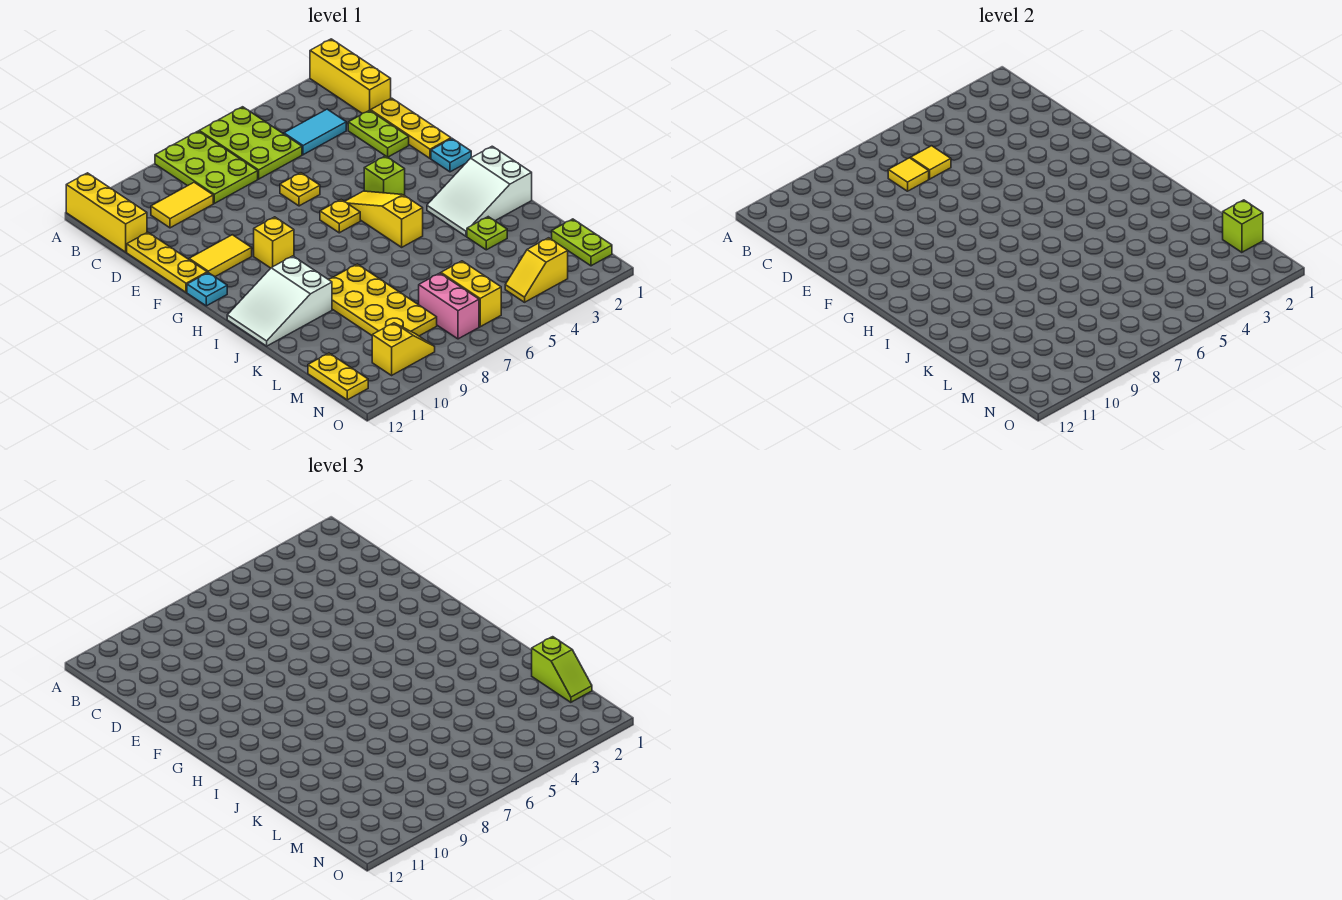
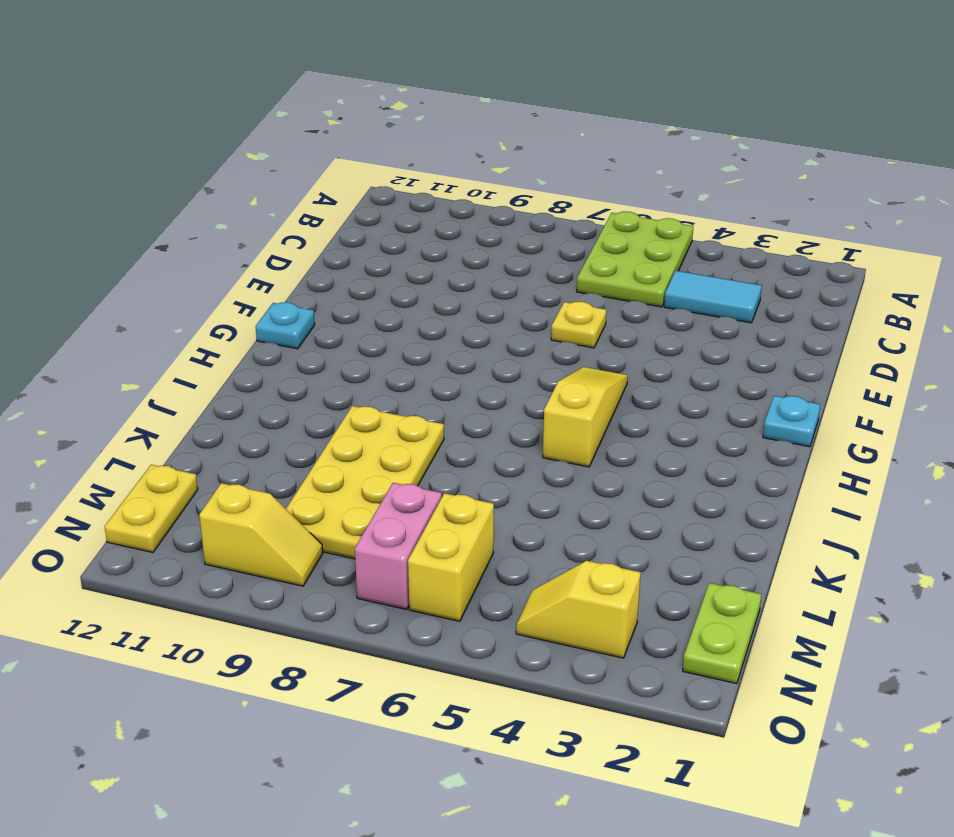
none -> yellow brick A1:C1 level 1
none -> lime plate A7:C8 level 1
none -> yellow brick A12:C12 level 1
none -> yellow tile C9:C10 level 1

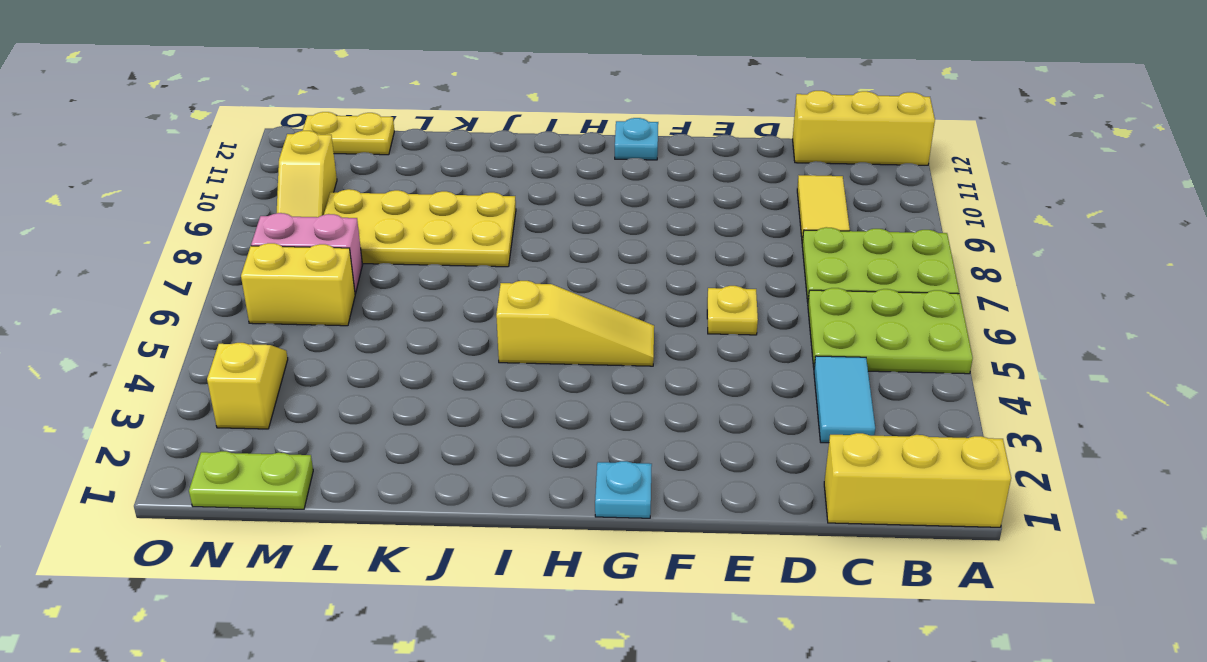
none -> yellow plate D1:F1 level 1
none -> lime plate D2:E2 level 1
none -> yellow plate D12:F12 level 1
none -> yellow tile F10:F11 level 1

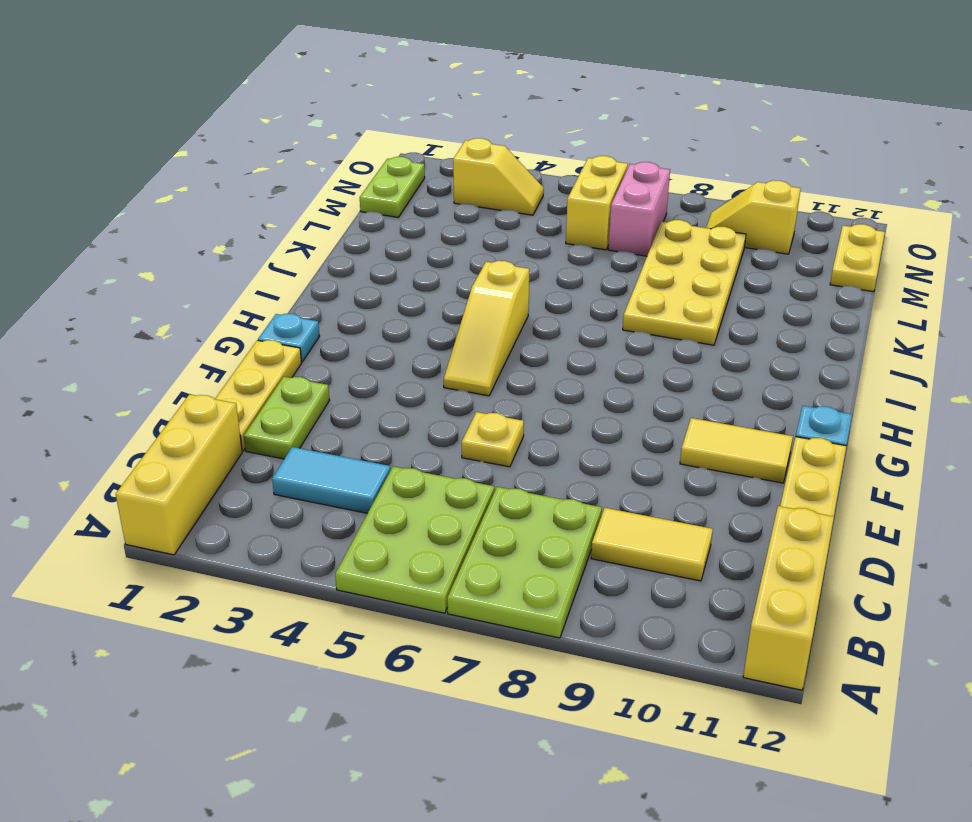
none -> lime brick G4 level 1
none -> yellow plate G6 level 1
none -> yellow brick G9 level 1
none -> white slope I1:J3 level 1 top 1

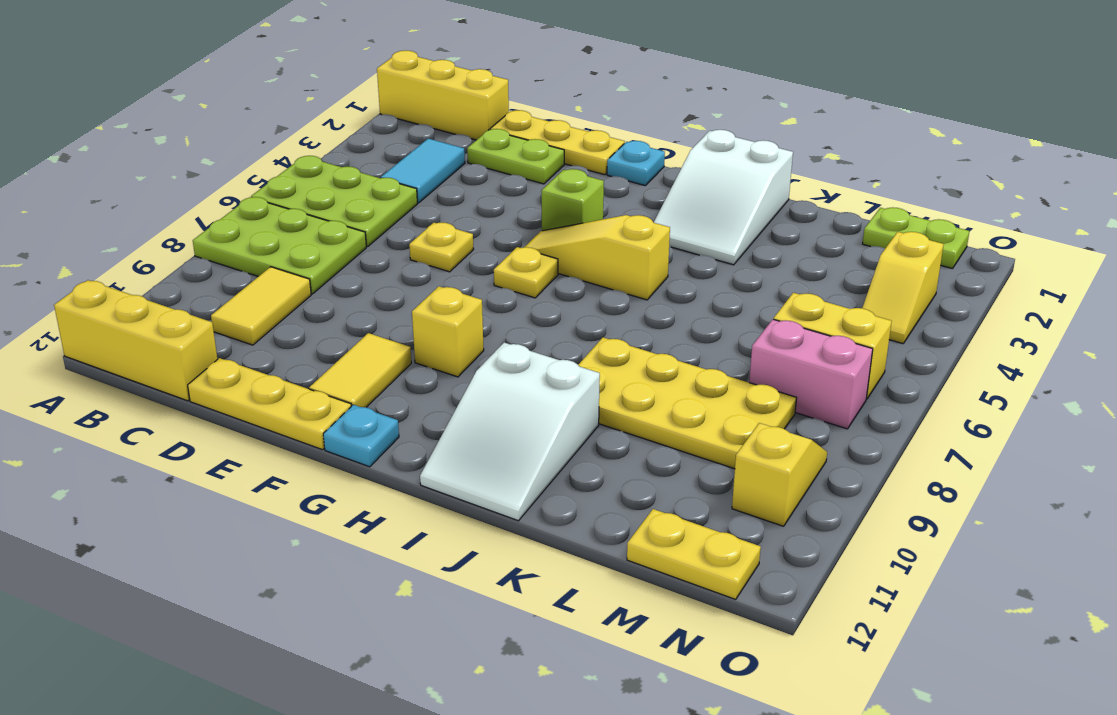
none -> lime plate K3 level 1
none -> yellow tile C6 level 2
none -> yellow tile C7 level 2
none -> lime brick M1 level 2

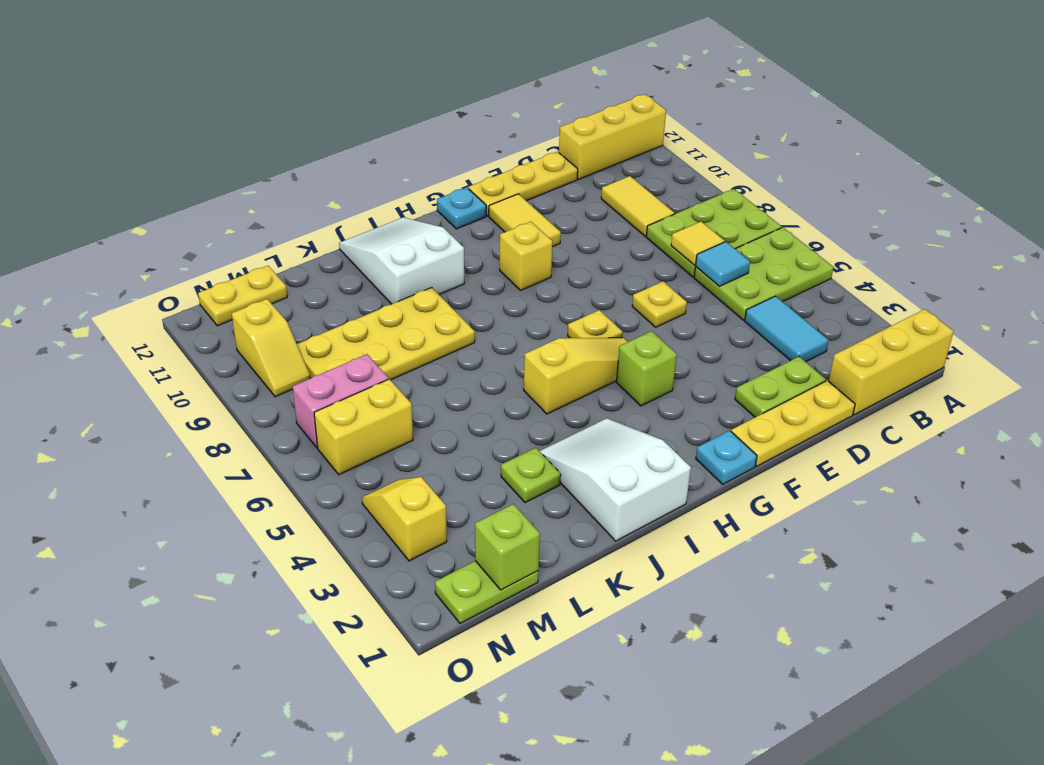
cyan tile C6 level 2 -> yellow tile C6 level 2
none -> lime slope L1:M1 level 3 top L

